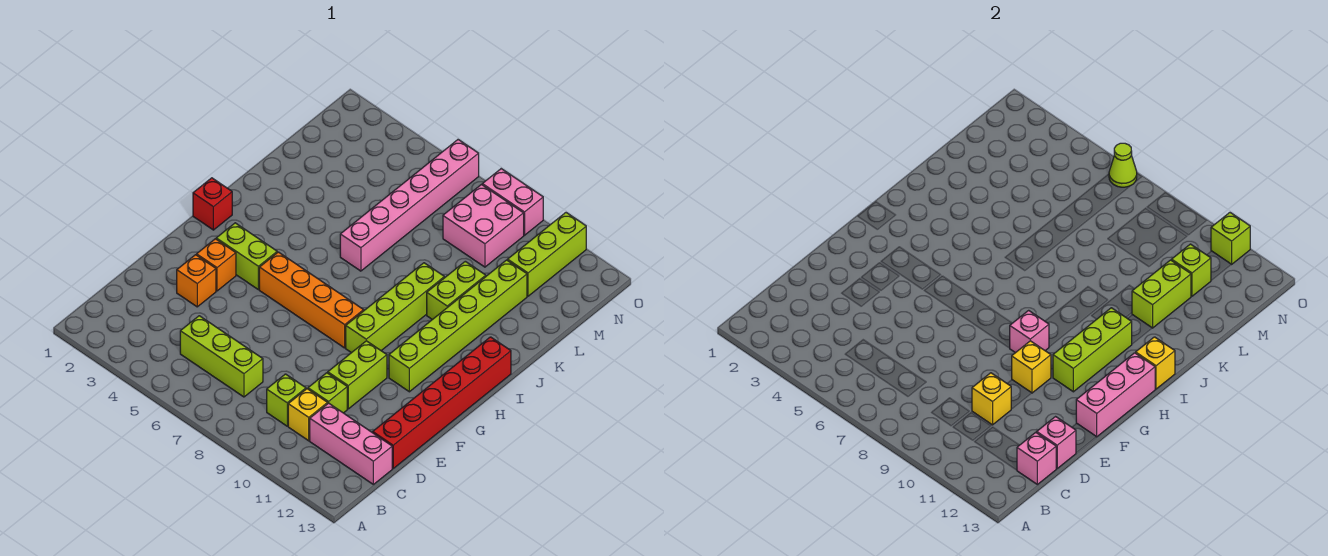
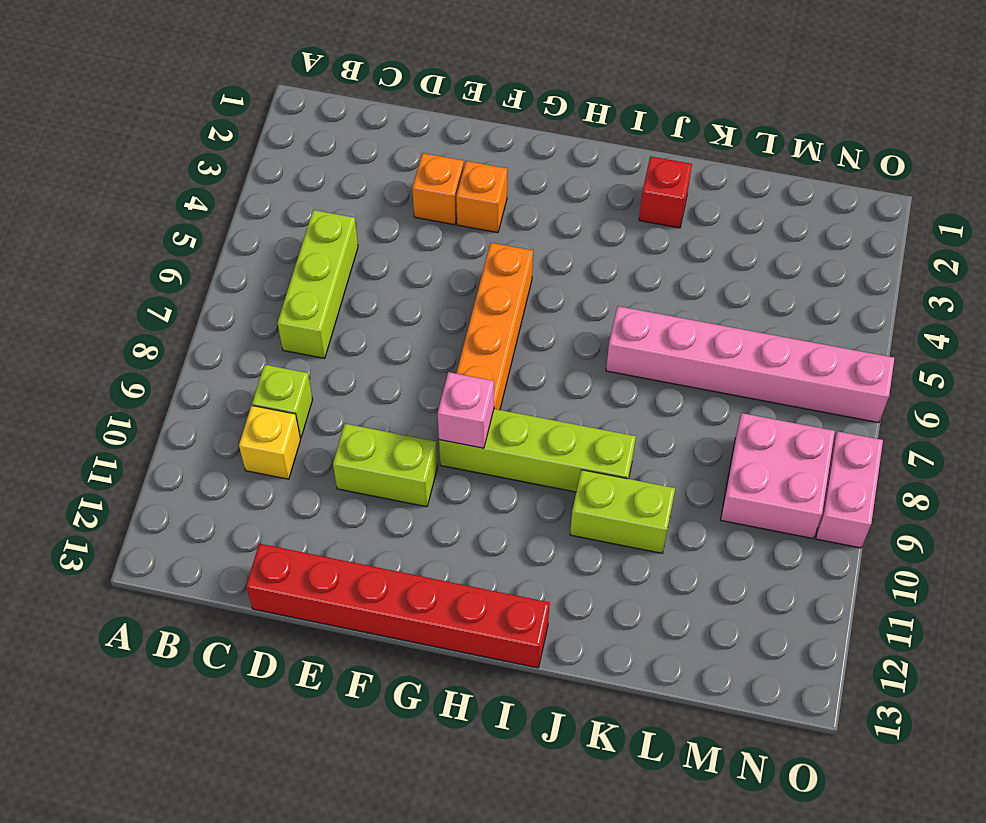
red brick J2 level 1 -> red brick H1 level 1
none -> pink brick C11:C13 level 1
none -> lime brick D10 level 1
none -> lime brick G3:G4 level 1
none -> lime brick G11:L11 level 1

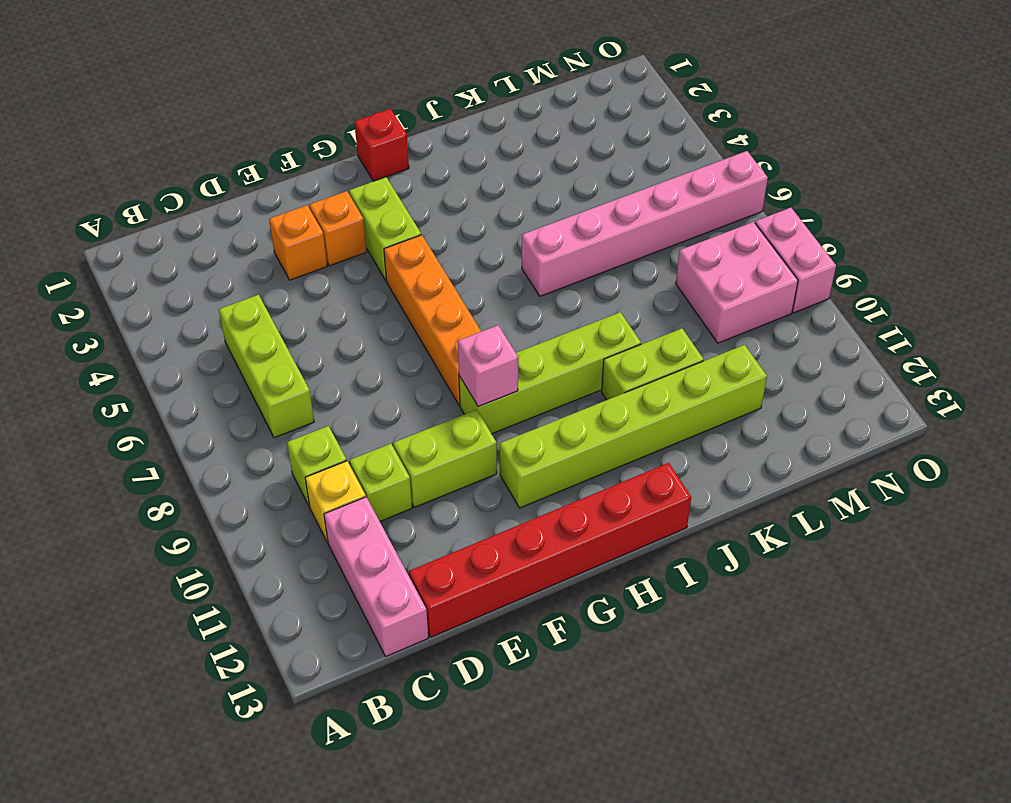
none -> lime brick M11:O11 level 1
none -> pink brick C13 level 2
none -> yellow brick D10 level 2
none -> pink brick D13 level 2

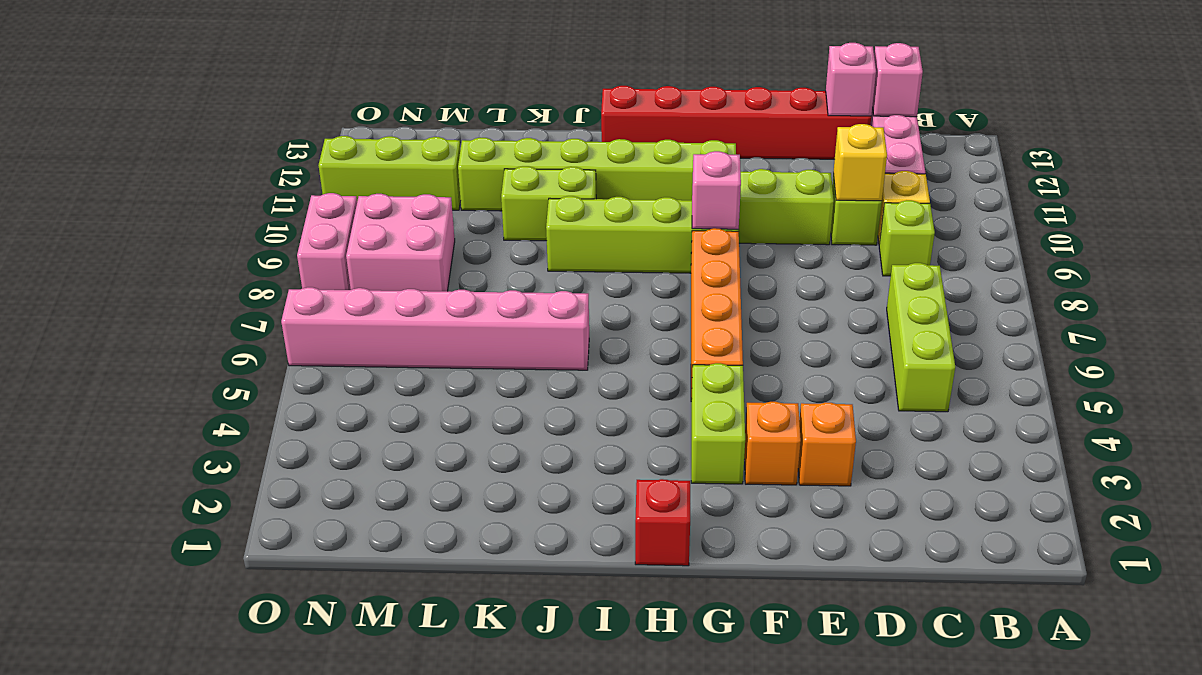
none -> yellow brick F10 level 2
none -> pink brick F13:H13 level 2
none -> lime brick G11:I11 level 2
none -> yellow brick I13 level 2

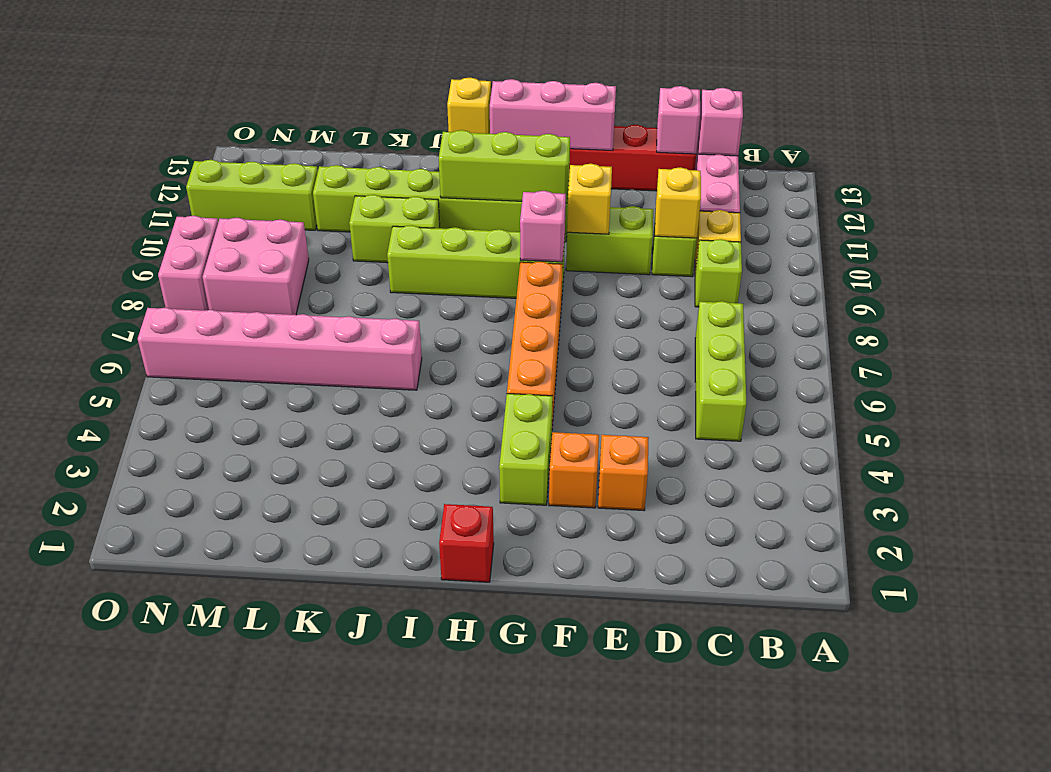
none -> lime brick K11:L11 level 2
none -> lime brick M11 level 2
none -> lime cone O6 level 2
none -> lime brick O11 level 2

